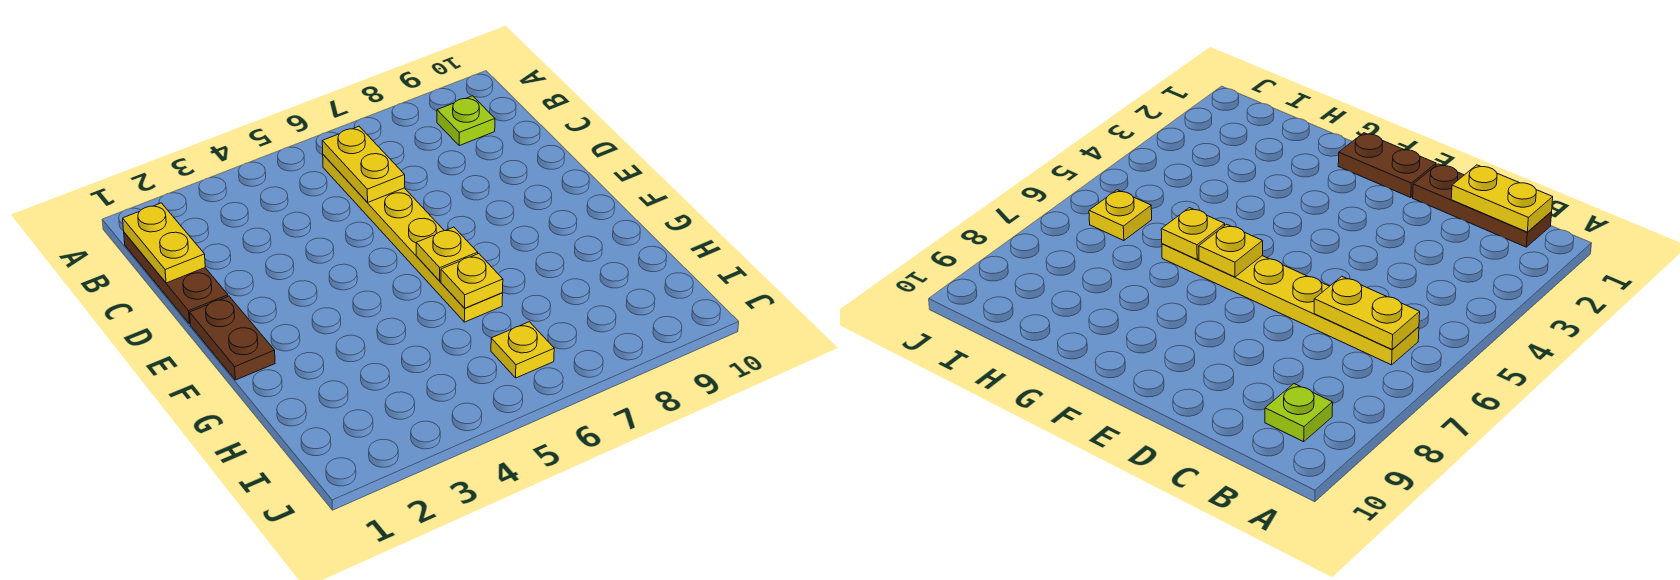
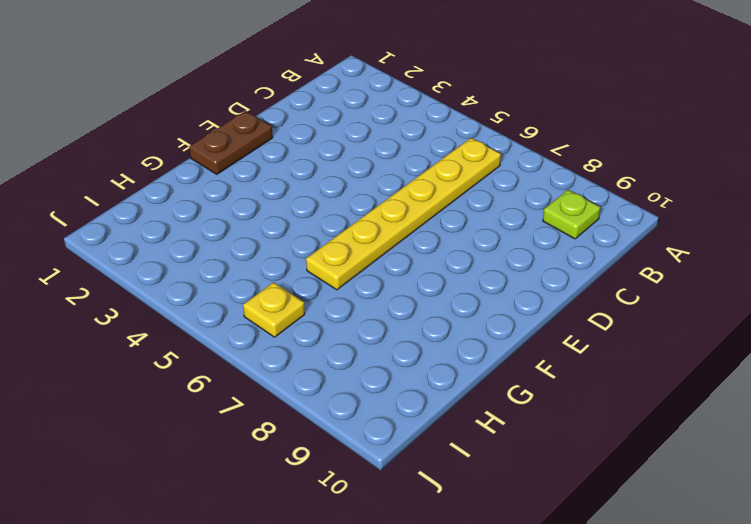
none -> brown plate B1:D1 level 1
none -> yellow plate B1:C1 level 2

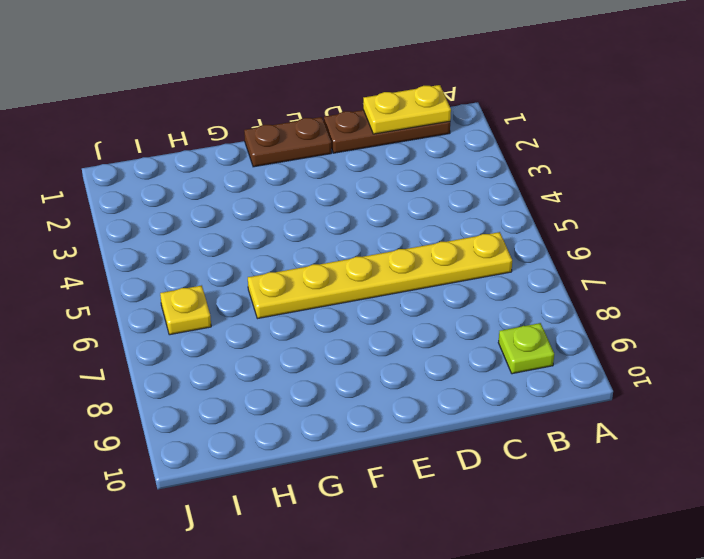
none -> yellow plate B6:C6 level 2
none -> yellow plate F6 level 2

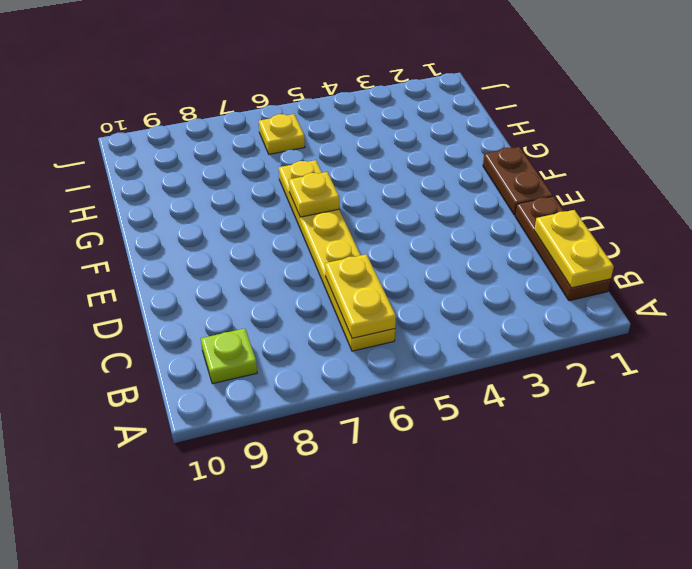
none -> yellow plate G6 level 2

